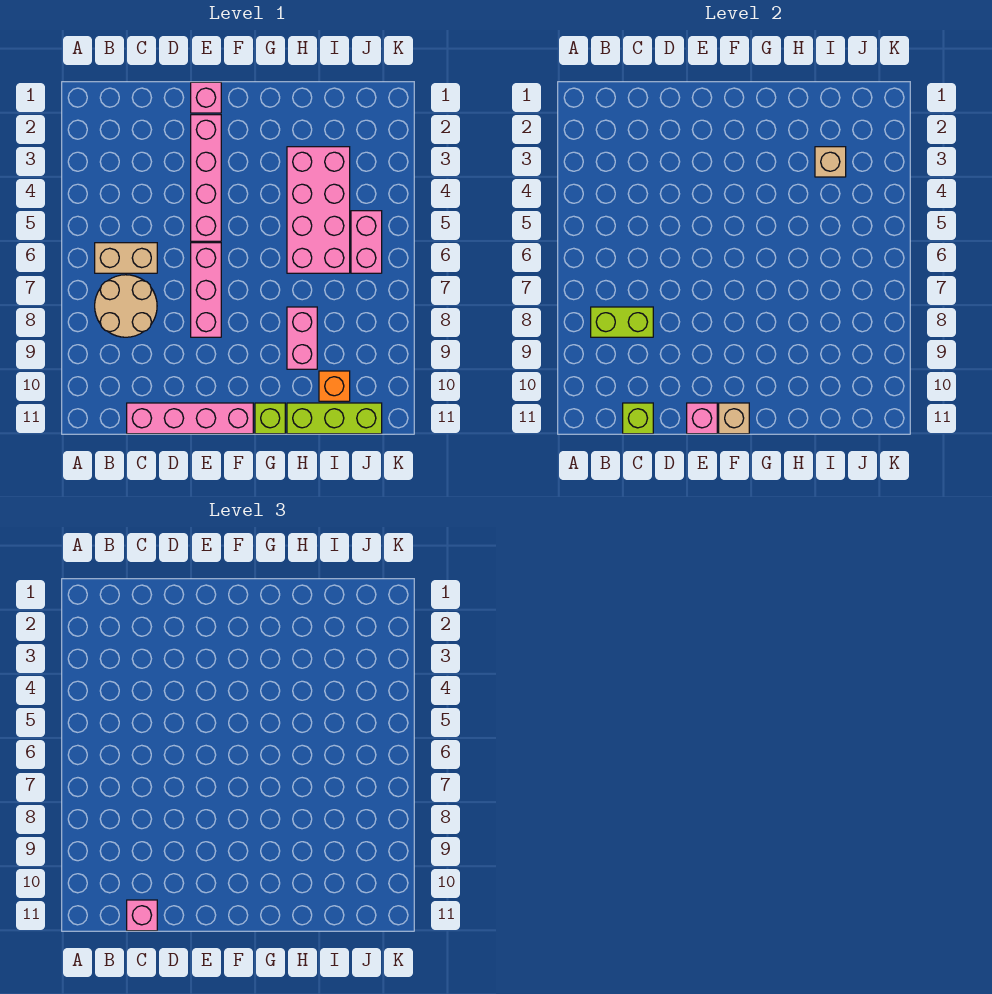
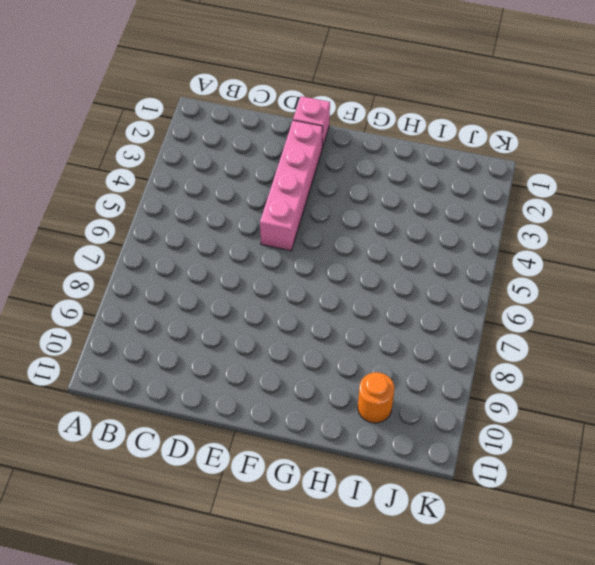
orange round brick I10 level 1 -> orange brick I10 level 1
none -> tan brick B6:C6 level 1
none -> tan round brick B7:C8 level 1
none -> pink brick C11:F11 level 1

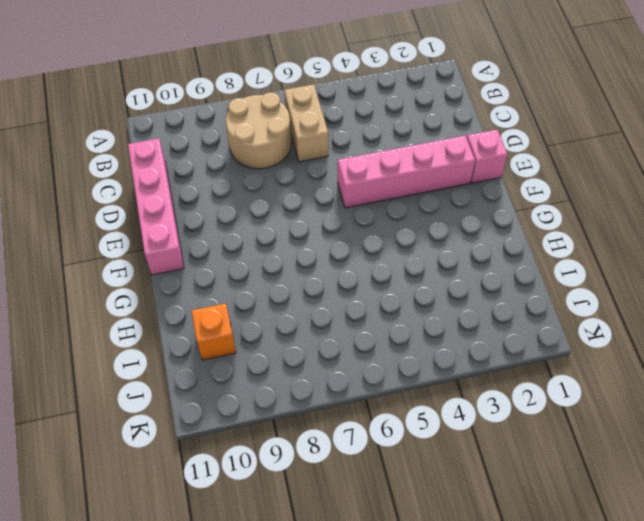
none -> pink brick E6:E8 level 1
none -> lime brick G11 level 1
none -> pink brick H3:I6 level 1

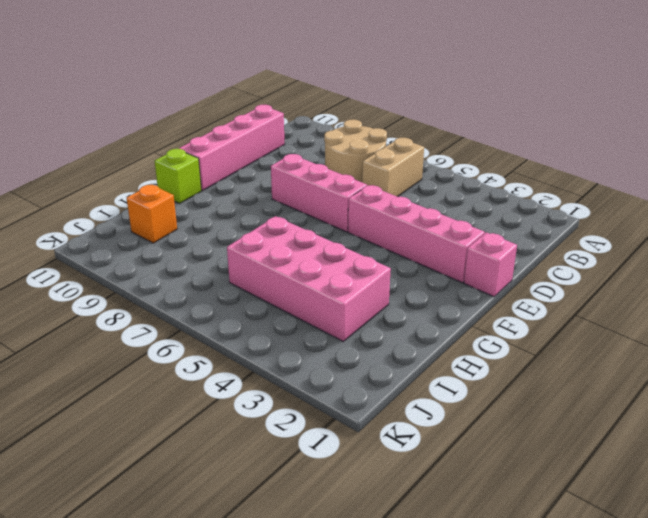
none -> pink brick H8:H9 level 1
none -> lime brick H11:J11 level 1
none -> pink brick J5:J6 level 1

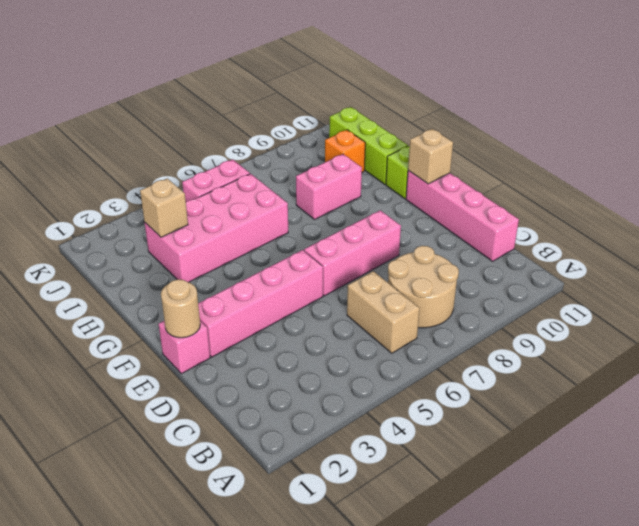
tan round brick E1 level 2 -> none
none -> lime brick B8:C8 level 2
none -> lime brick C11 level 2
none -> pink brick E11 level 2

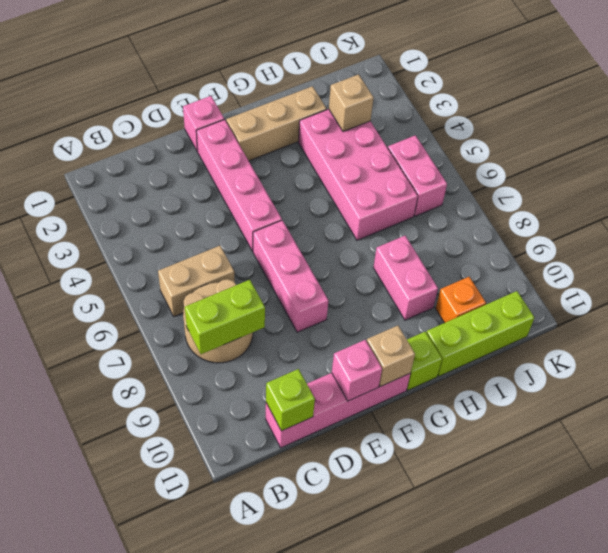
tan brick F2:H2 level 1 -> none
none -> pink brick C11 level 3

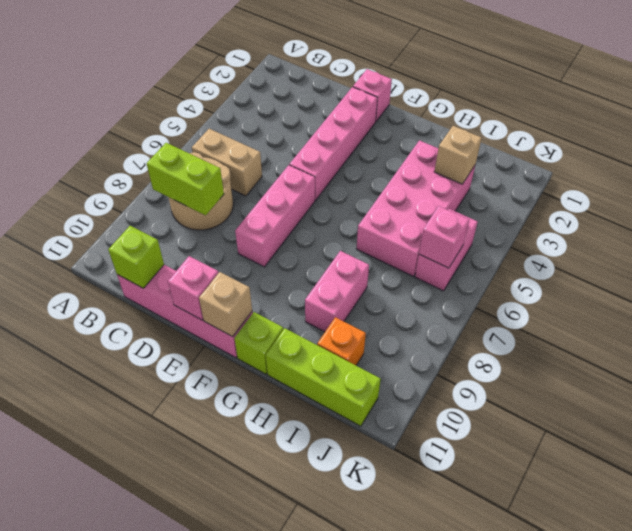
pink brick J6 level 2 -> pink brick C11 level 3

